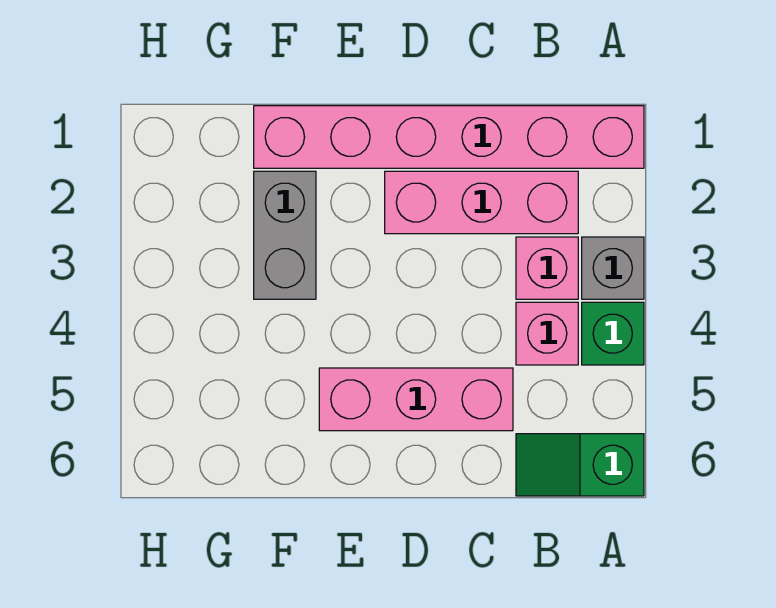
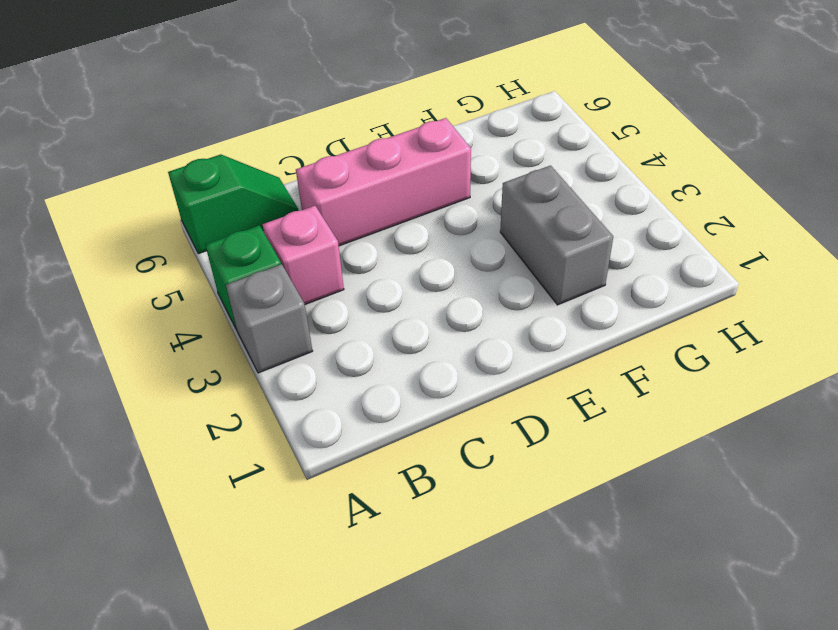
none -> pink brick A1:F1 level 1
none -> pink brick B2:D2 level 1

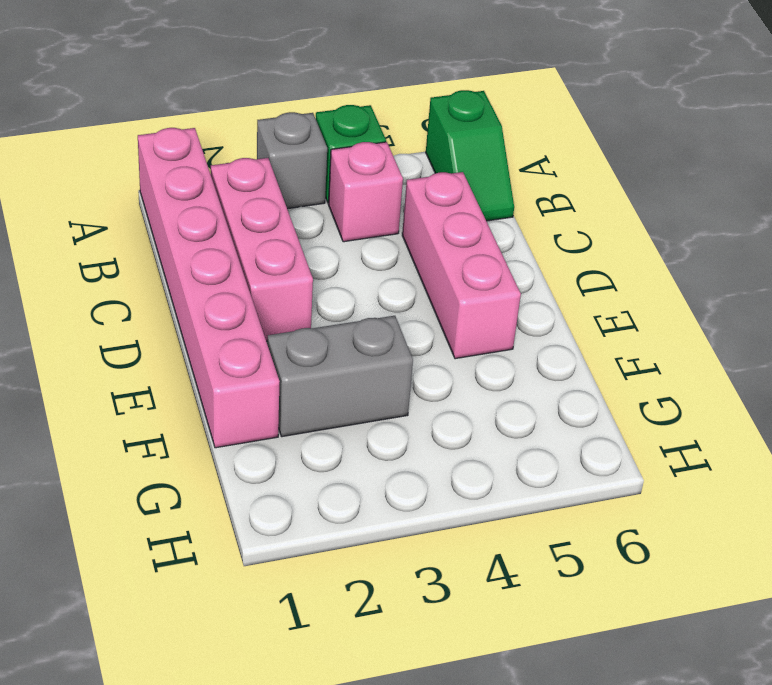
none -> pink brick B3 level 1

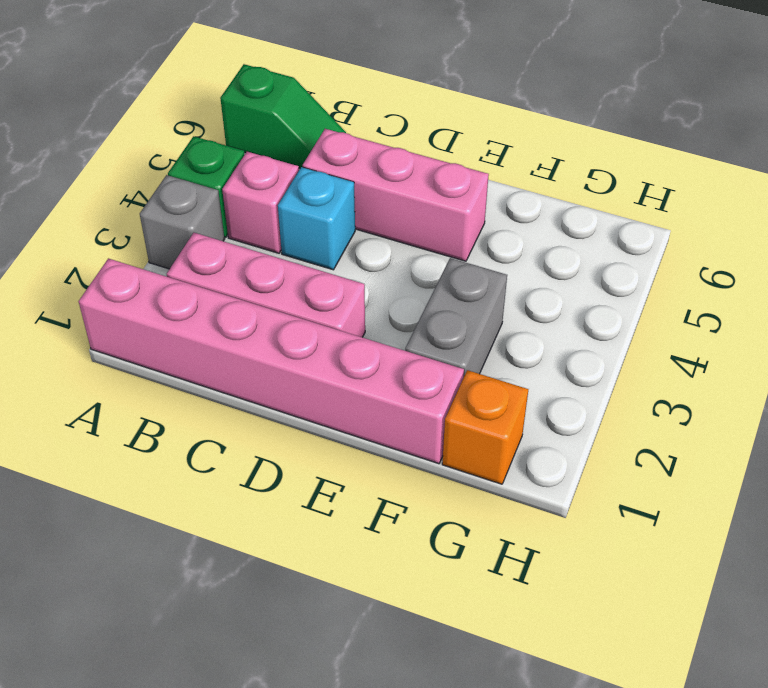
cyan brick C4 level 1 -> none
orange brick G1 level 1 -> none
none -> pink brick B3 level 1

